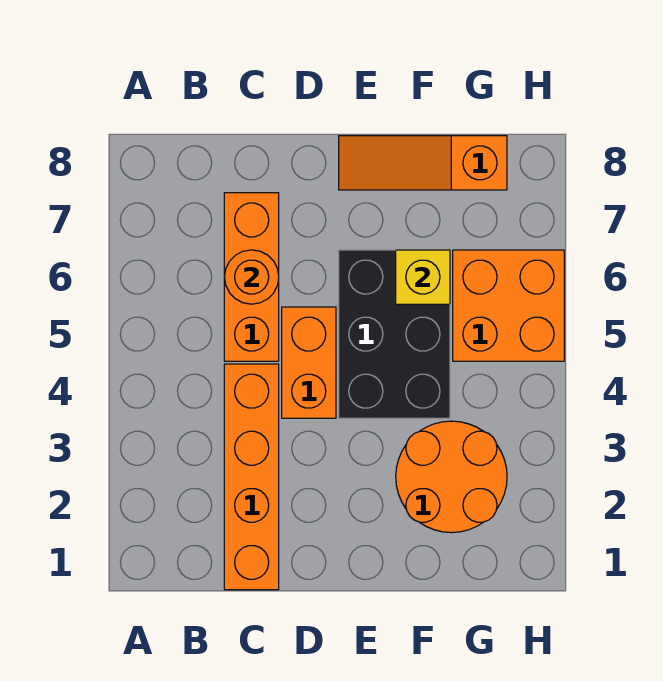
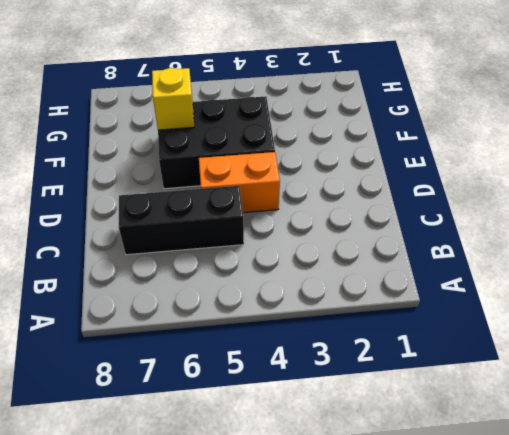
black brick C5:C7 level 1 -> orange brick C5:C7 level 1
none -> orange brick C1:C4 level 1
none -> orange slope E8:G8 level 1 top G

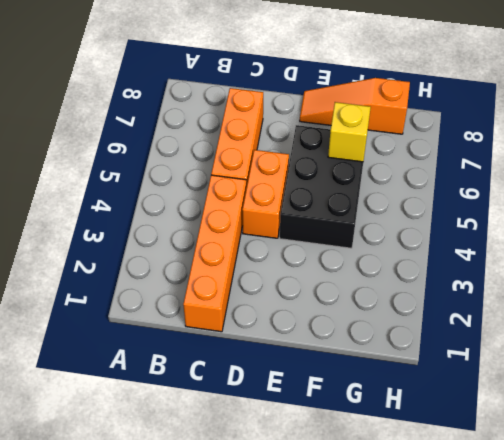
none -> orange round brick F2:G3 level 1
none -> orange brick G5:H6 level 1

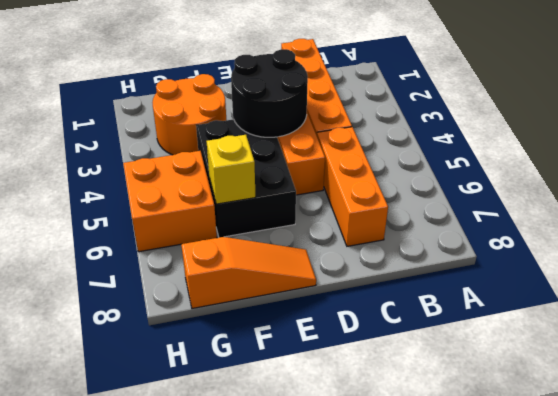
black round brick D3:E4 level 2 -> none
none -> orange round brick C6 level 2

